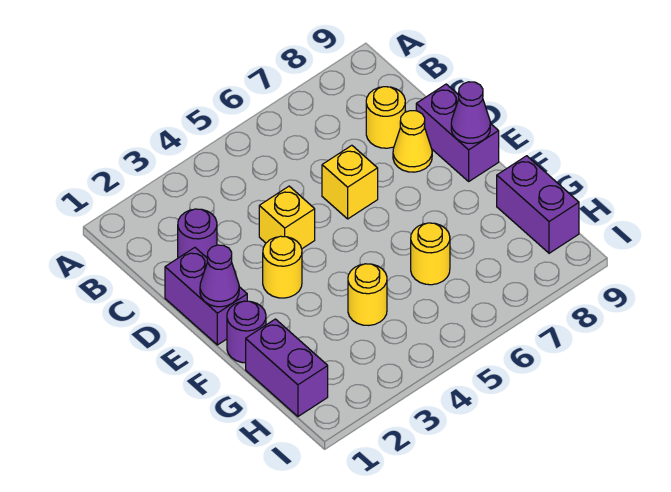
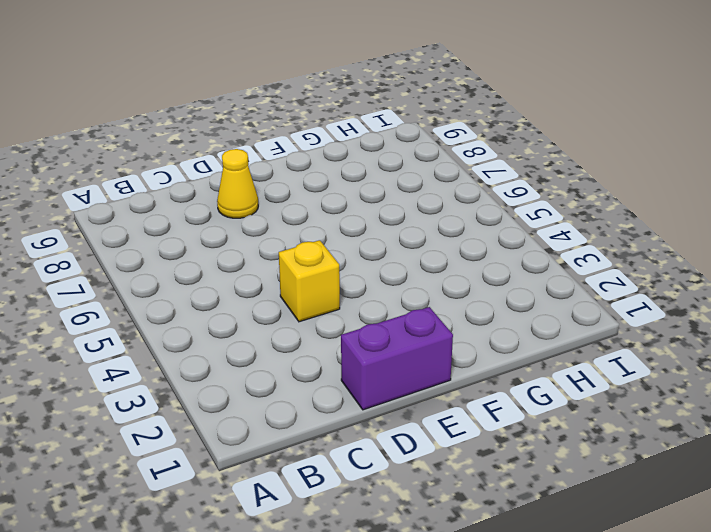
none -> purple round brick C2 level 1
none -> yellow round brick C8 level 1
none -> yellow brick D6 level 1

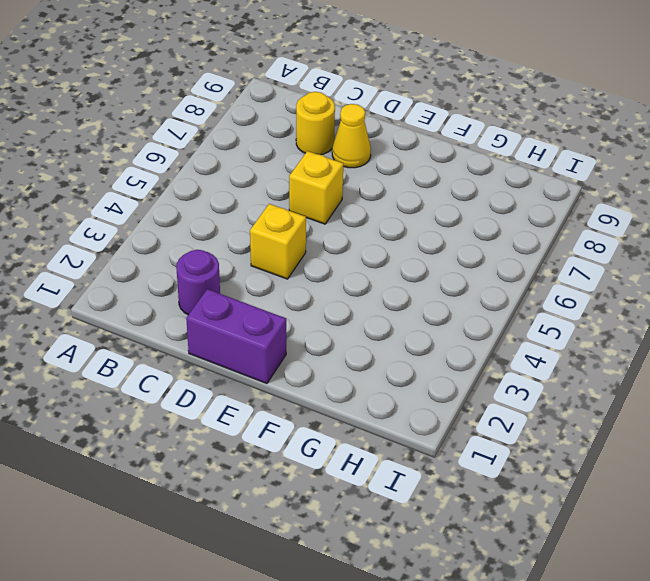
none -> purple brick D9:E9 level 1
none -> yellow round brick E3 level 1
none -> purple round brick F1 level 1

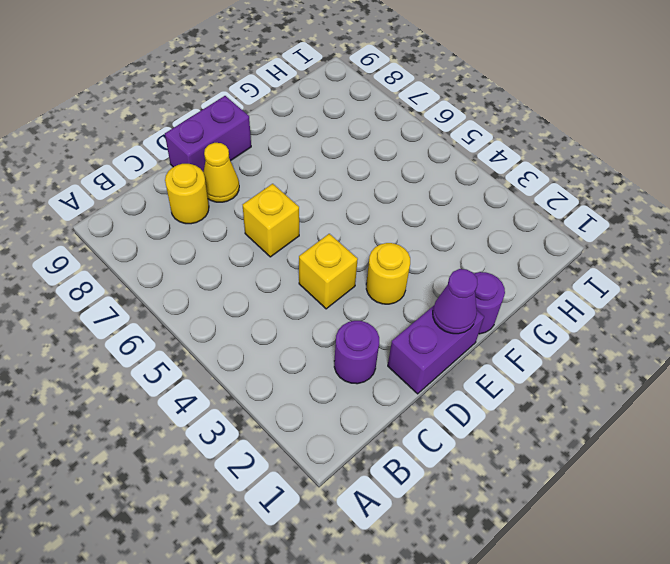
none -> purple brick G1:H1 level 1
none -> yellow round brick G4 level 1
none -> yellow round brick G6 level 1

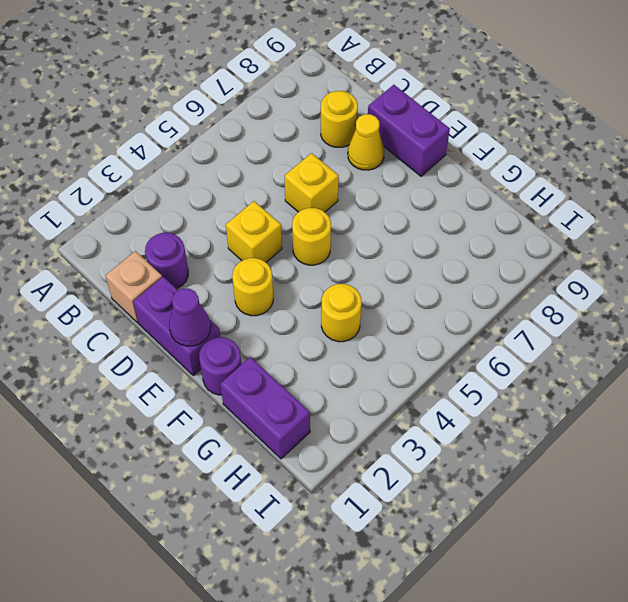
tan brick C1 level 1 -> none
yellow round brick E5 level 1 -> yellow round brick G6 level 1
none -> purple brick G9:H9 level 1
none -> purple cone E9 level 2

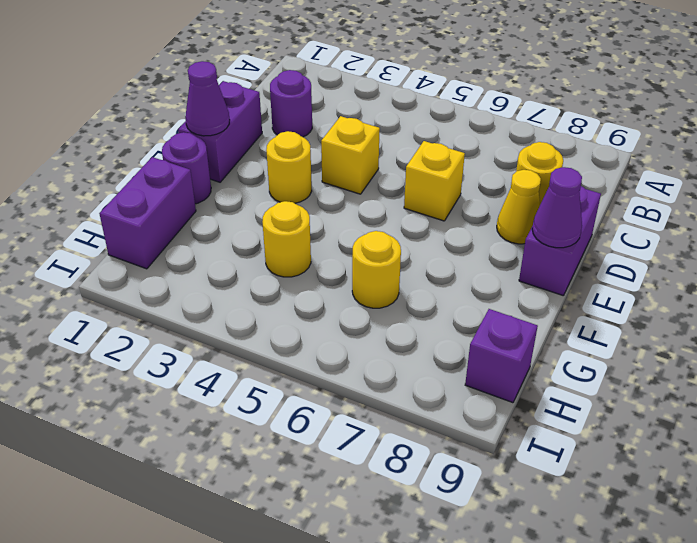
purple brick H9 level 1 -> purple brick G9:H9 level 1

